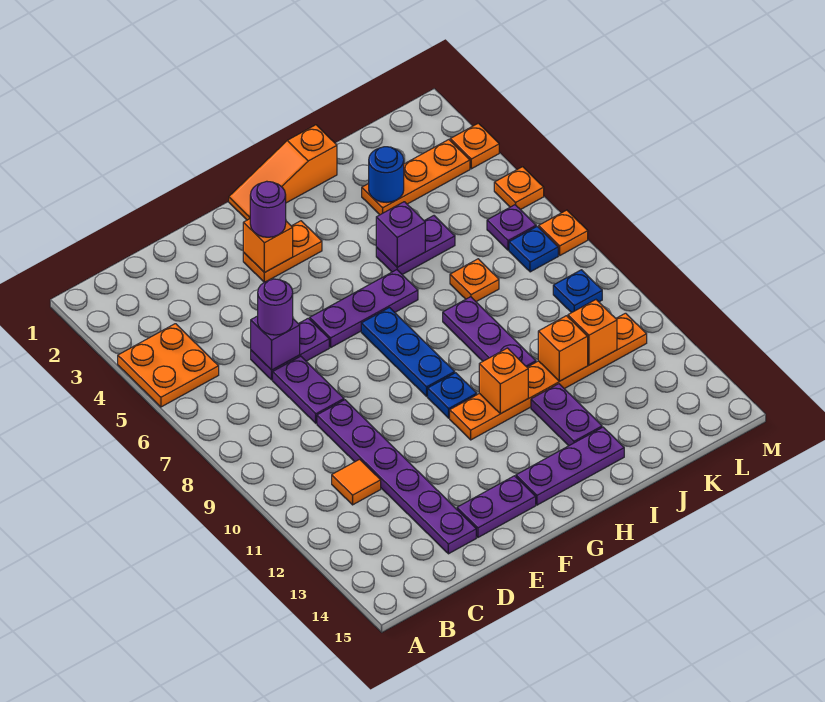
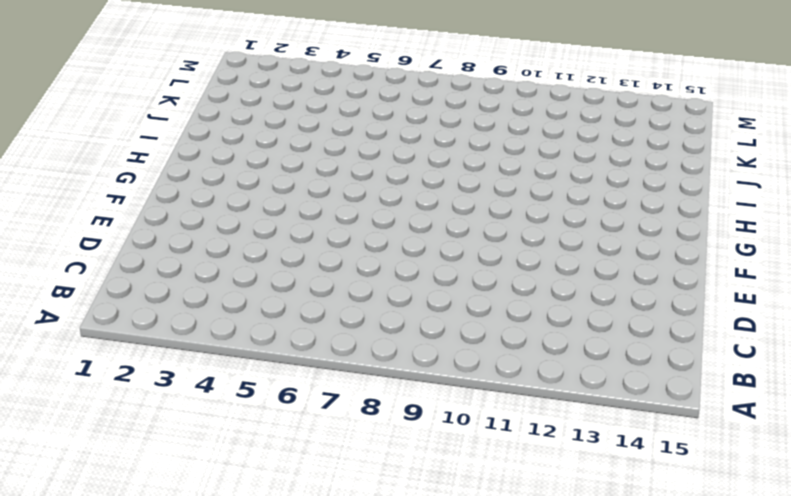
none -> orange plate A4:B5 level 1
none -> orange tile C11 level 1
none -> purple plate D6:E6 level 1
none -> purple plate D7:D8 level 1

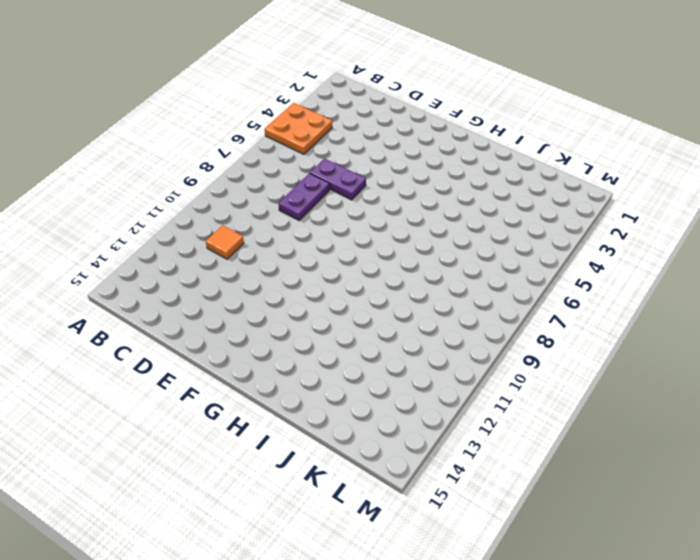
none -> purple plate D9:D14 level 1
none -> purple plate E14:F14 level 1
none -> orange plate F3:G3 level 1
none -> purple plate F6:H6 level 1

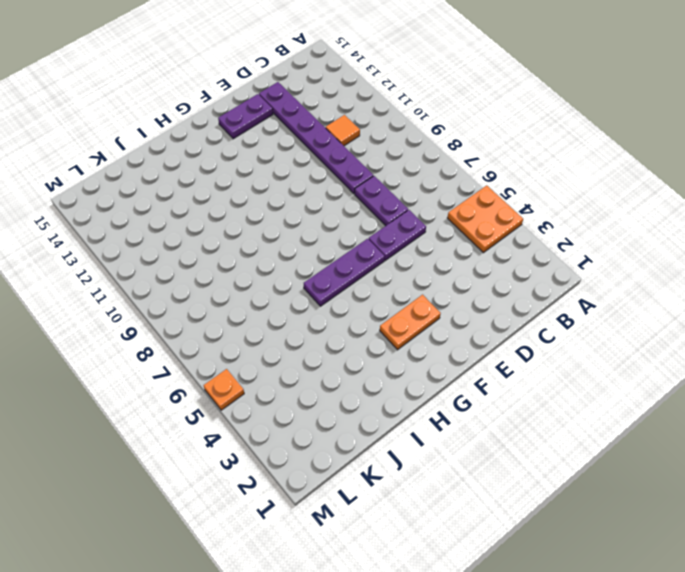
none -> orange slope G1:I1 level 1 top I
none -> blue plate G7:G9 level 1
none -> blue plate G10 level 1
none -> orange plate G11:L11 level 1

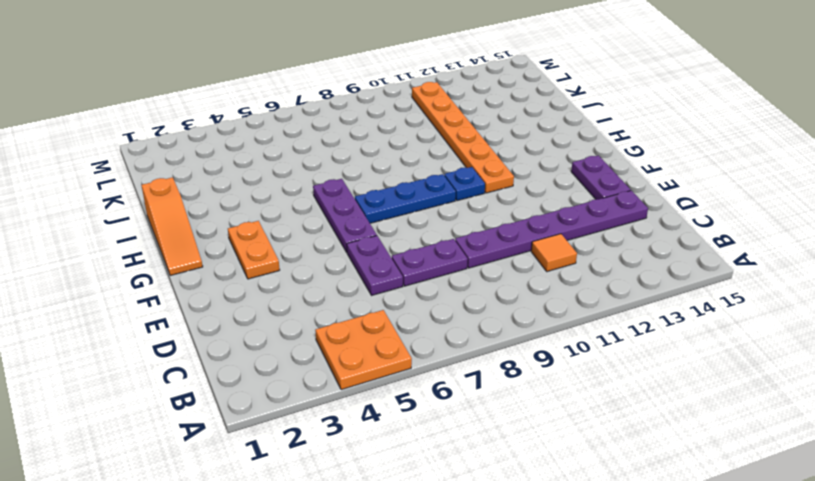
none -> purple plate G14:I14 level 1
none -> purple plate I5:J5 level 1
none -> purple plate I8:I10 level 1
none -> purple plate I12:I13 level 1

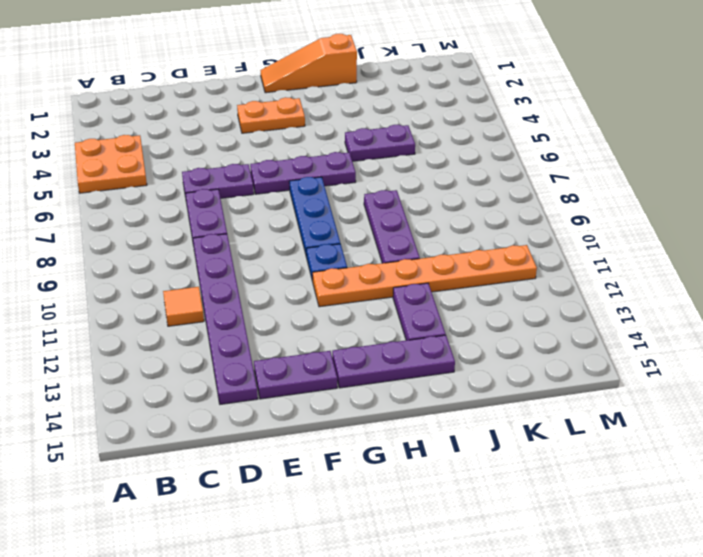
none -> orange plate J3:L3 level 1
none -> orange plate J7 level 1
none -> purple plate L6 level 1
none -> blue plate L7 level 1

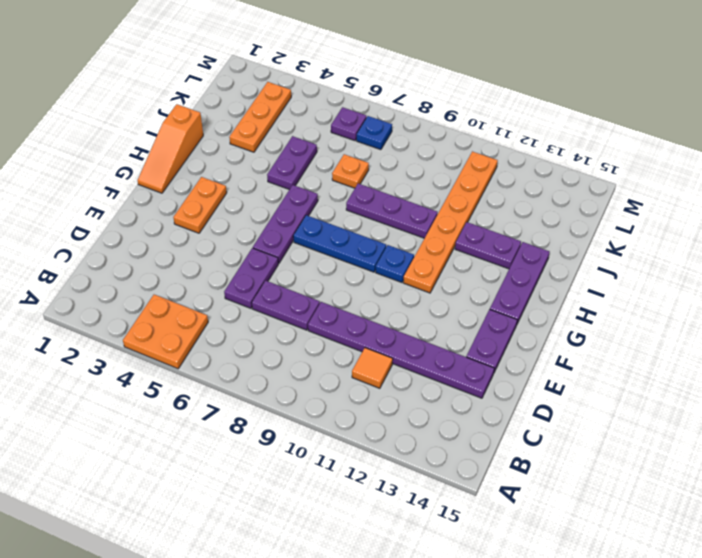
none -> blue plate L9 level 1
none -> orange plate M3 level 1
none -> orange plate M5 level 1
none -> orange plate M7 level 1

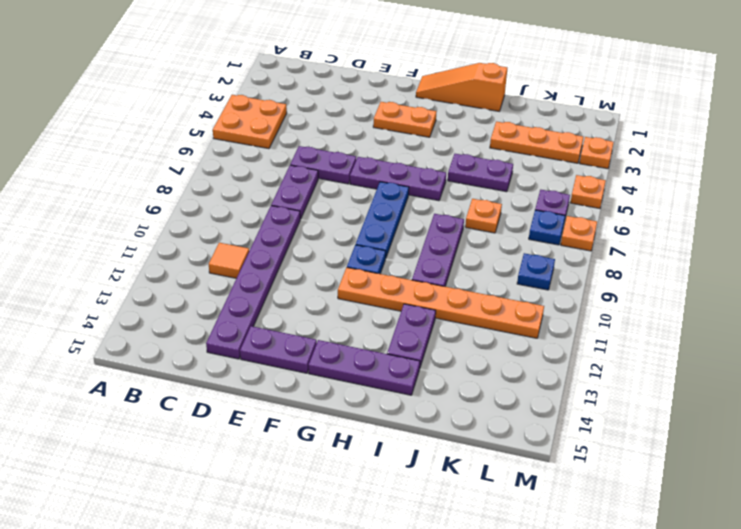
none -> purple brick D6 level 2
none -> orange brick F3 level 2
none -> orange brick H11 level 2
none -> purple brick I5 level 2

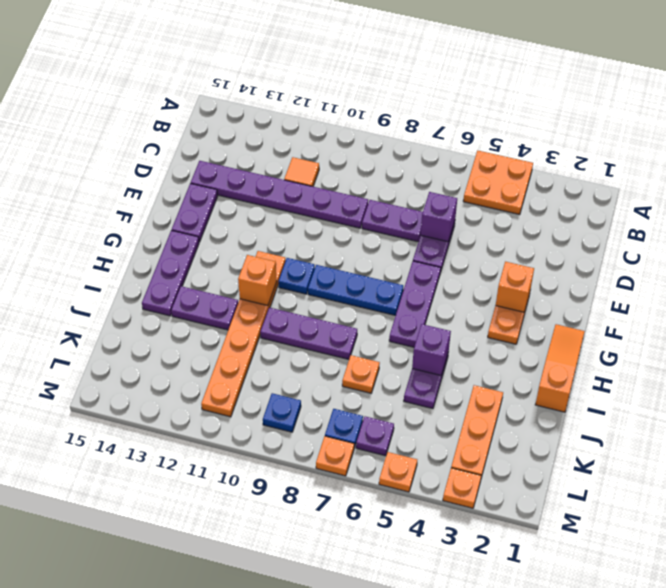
none -> blue round brick J3 level 2
none -> orange brick J11 level 2
none -> orange brick K11 level 2
none -> purple round brick D6 level 3

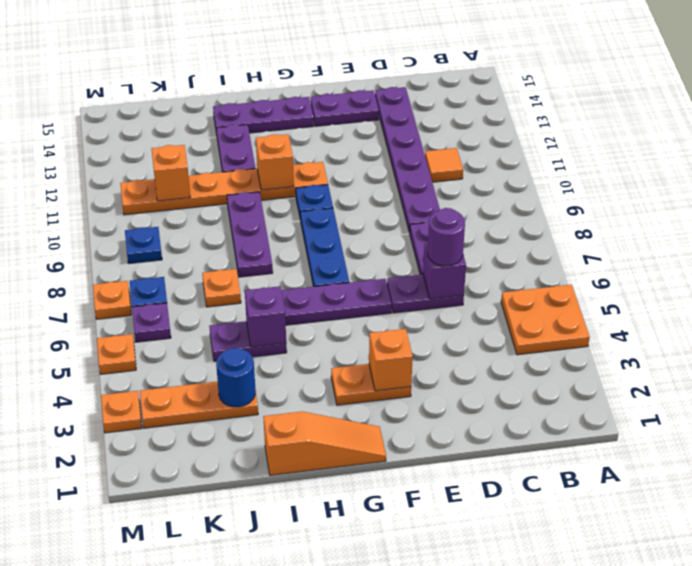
none -> orange brick J11 level 2
none -> purple round brick F3 level 3

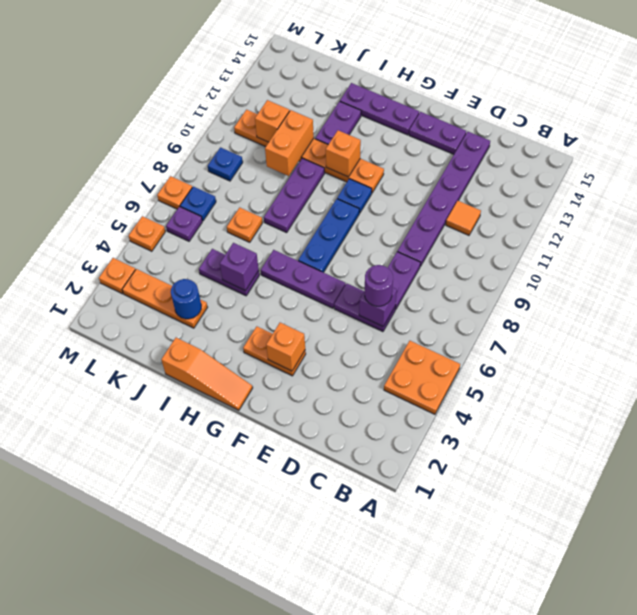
orange brick J10:J11 level 2 -> orange brick J11 level 2
none -> purple round brick F3 level 3

